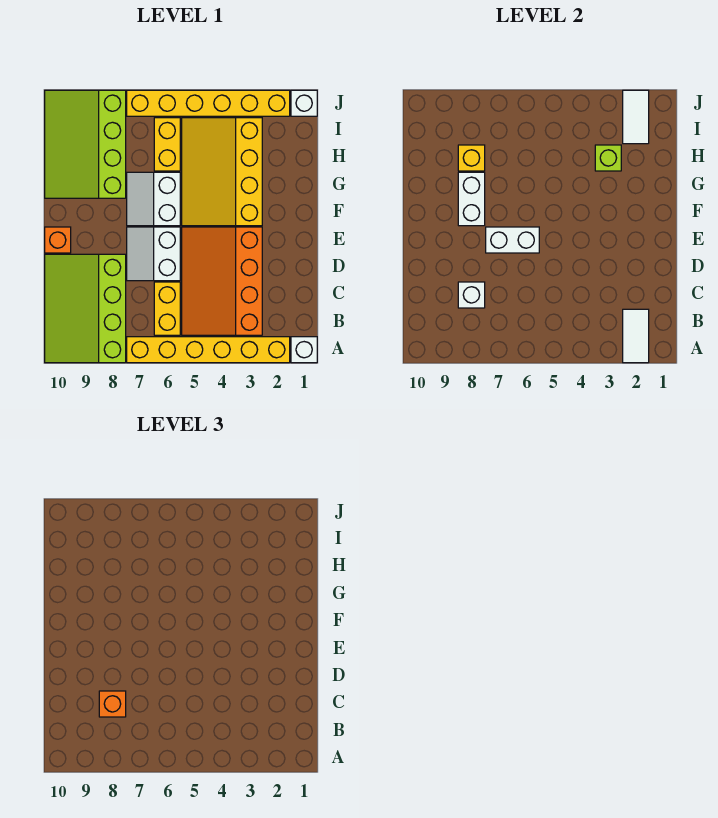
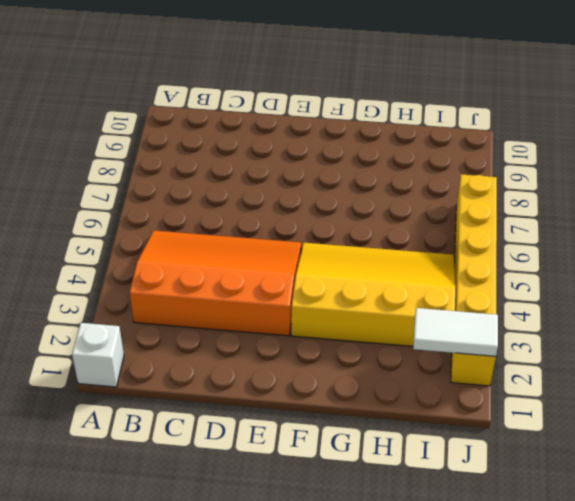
none -> yellow brick A2:A7 level 1
none -> lime slope A8:D10 level 1 top 8
none -> yellow brick B6:C6 level 1

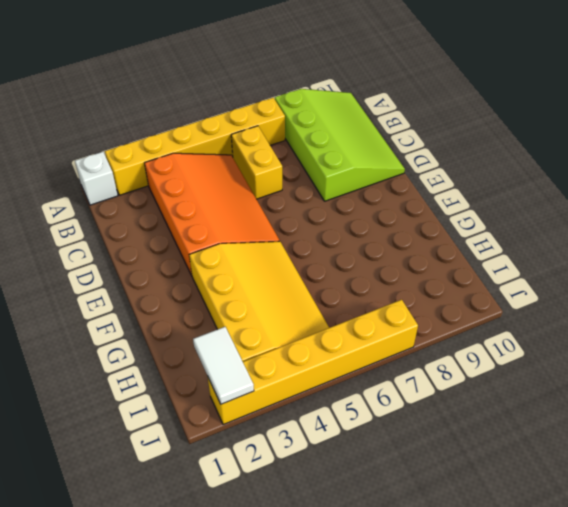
none -> white slope D6:E7 level 1 top 6
none -> orange brick E10 level 1
none -> white slope F6:G7 level 1 top 6

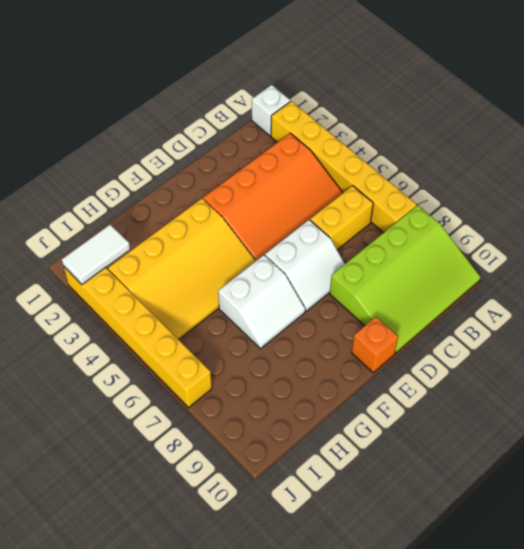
none -> lime slope G8:J10 level 1 top 8
none -> yellow brick H6:I6 level 1
none -> white brick J1 level 1

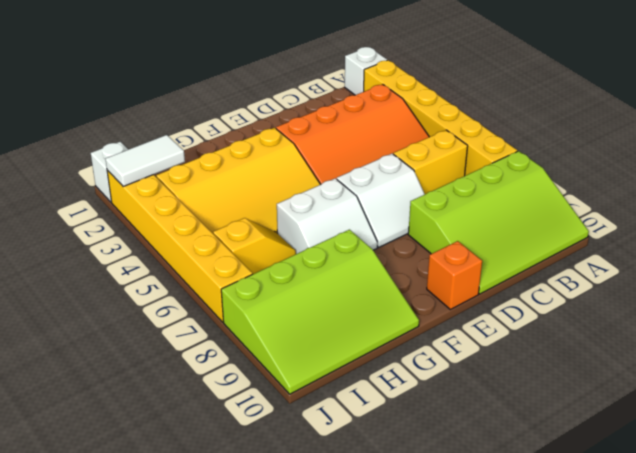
yellow slope H6:I6 level 1 top I -> yellow brick H6:I6 level 1
none -> white tile A2:B2 level 2
none -> white brick C8 level 2
none -> white brick E6:E7 level 2

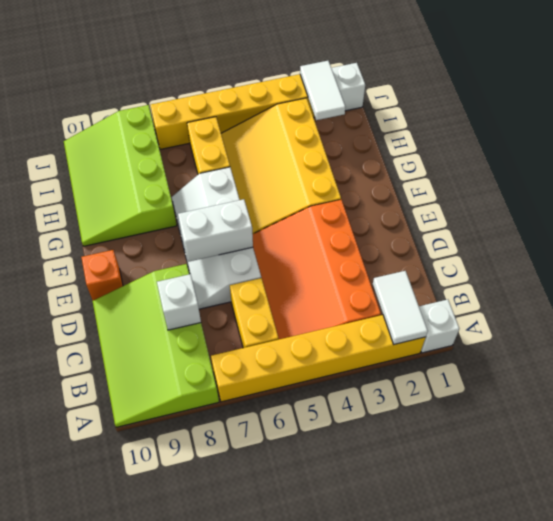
none -> white brick F8:G8 level 2
none -> lime brick H3 level 2
none -> yellow brick H8 level 2

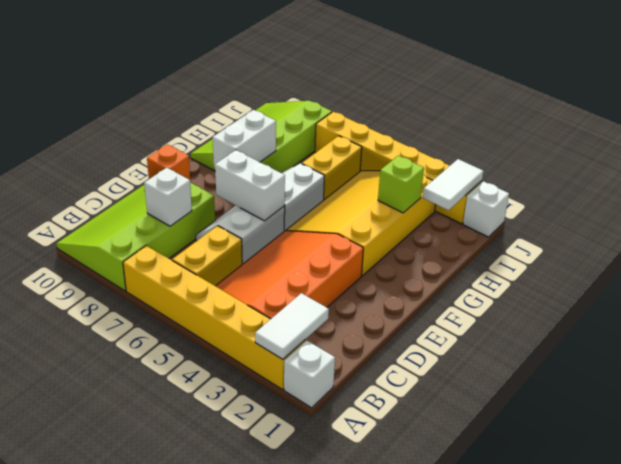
none -> yellow brick H8 level 2
none -> orange brick C8 level 3

